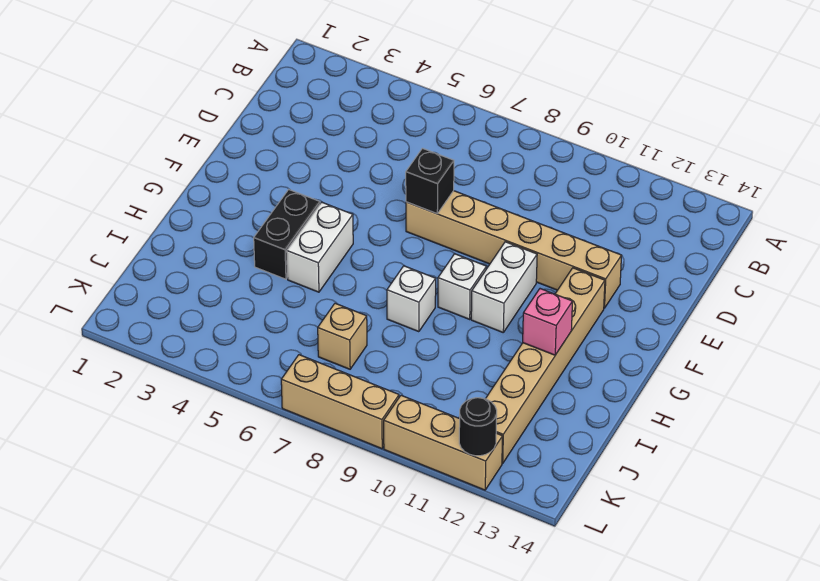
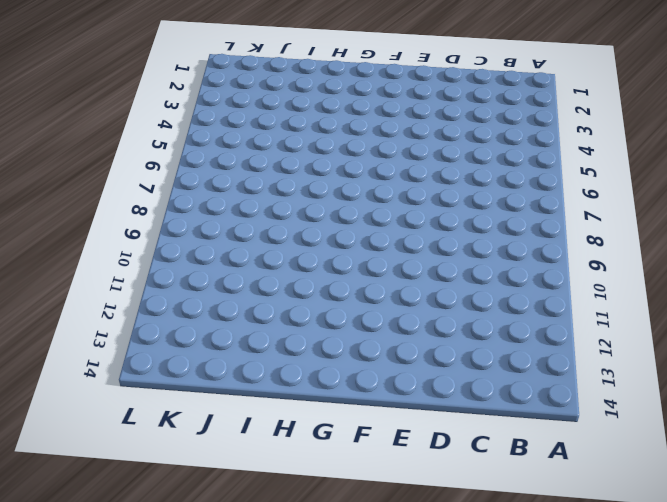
none -> tan brick E7:E12 level 1
none -> white brick F10:G10 level 1
none -> tan brick F12:K12 level 1

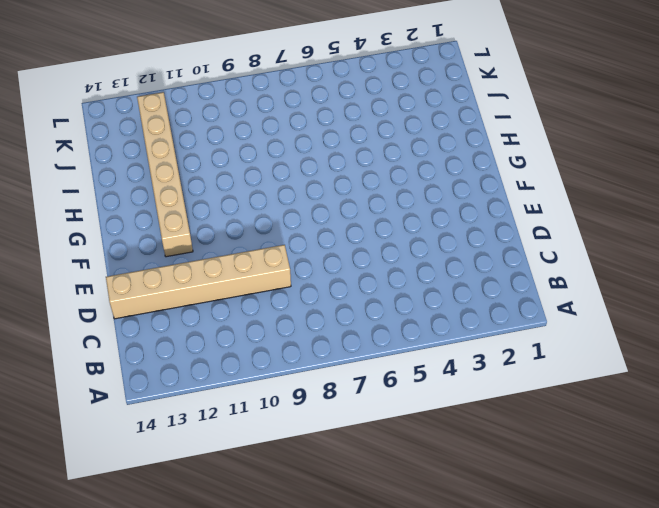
tan brick D9:D14 level 1 -> tan brick E7:E12 level 1
none -> white brick F10:G10 level 1
none -> black brick G4:H4 level 1
none -> white brick G5:H5 level 1

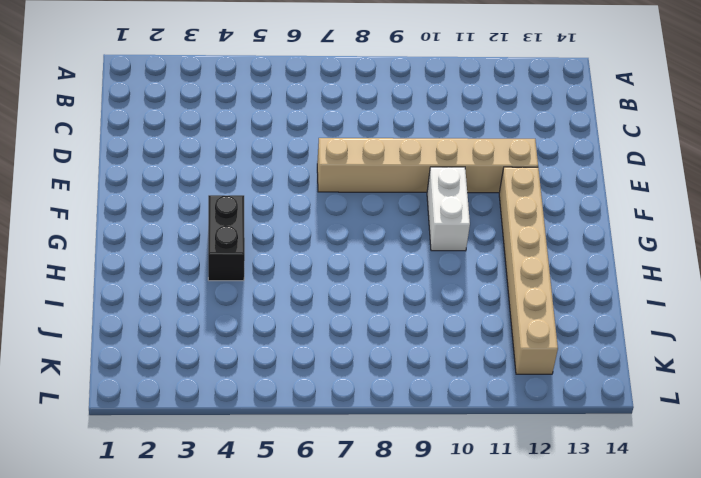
none -> white brick G5:H5 level 1
none -> white brick G9 level 1
none -> white brick H8 level 1

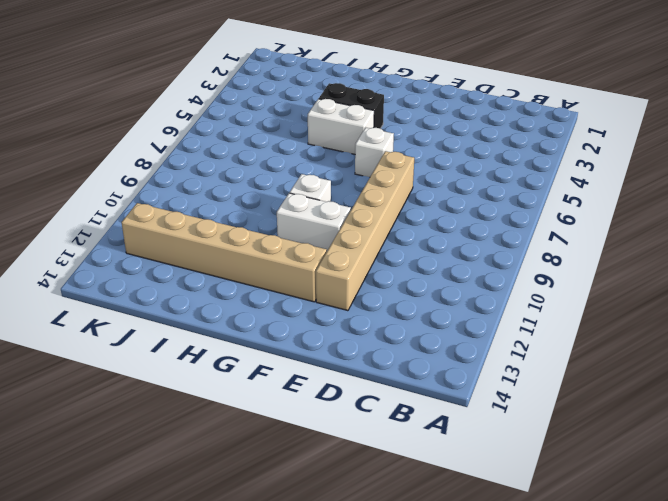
white brick F6 level 1 -> white brick H8 level 1
none -> tan brick J7 level 1
none -> tan brick L7:L9 level 1
none -> tan brick L10:L12 level 1

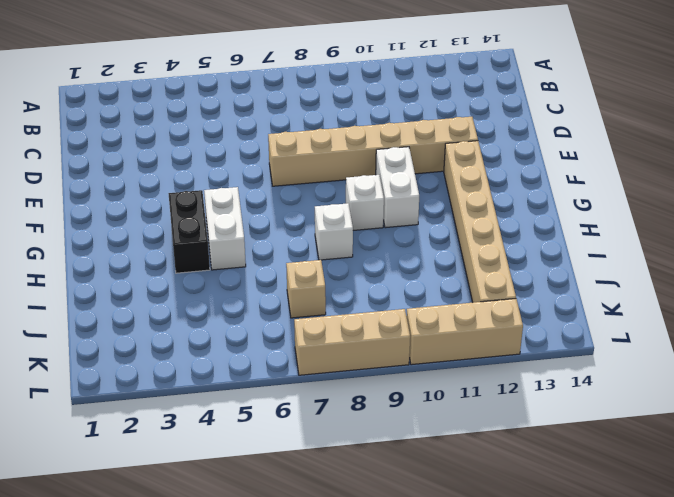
none -> black brick E7 level 2
none -> pink brick H12 level 2
none -> black round brick L12 level 2

